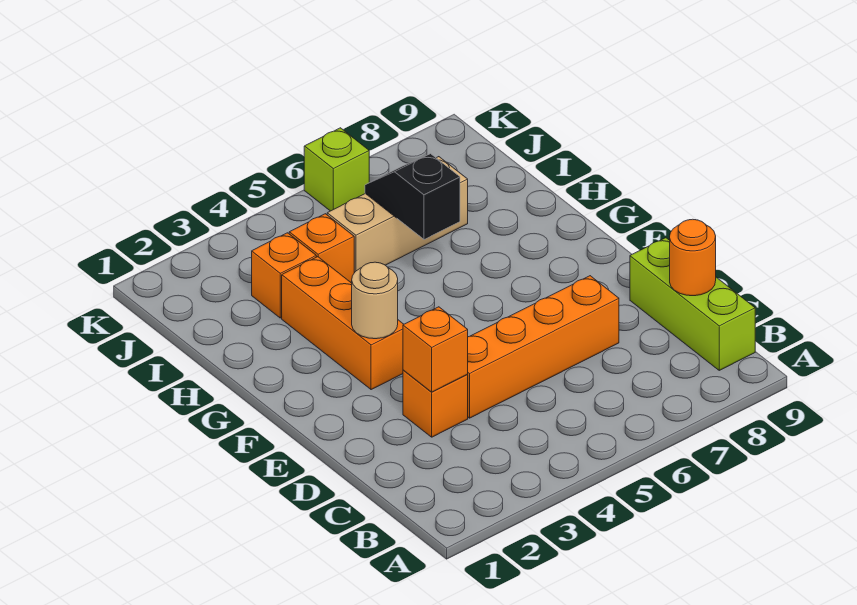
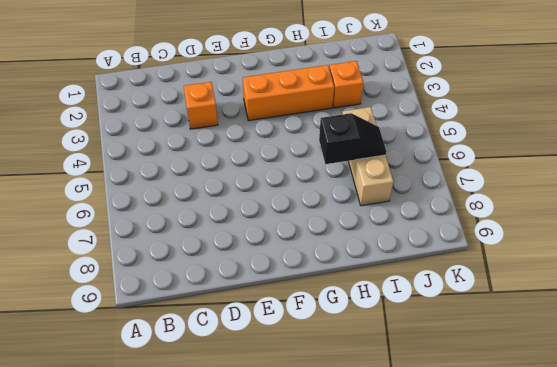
none -> lime brick B9:D9 level 1
none -> orange brick D4:D7 level 1
none -> orange brick I4 level 1

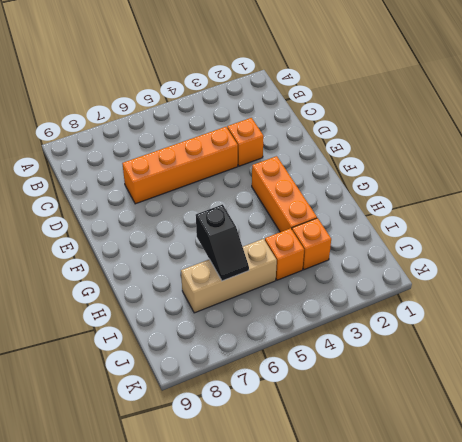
none -> lime brick B9:D9 level 1
none -> lime brick K6 level 1
none -> orange round brick C9 level 2

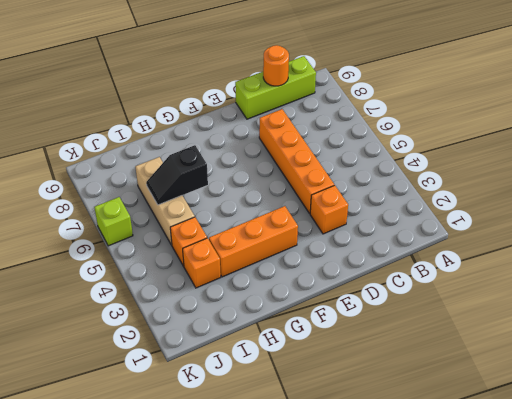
none -> orange brick D3 level 2
none -> tan round brick F3 level 2

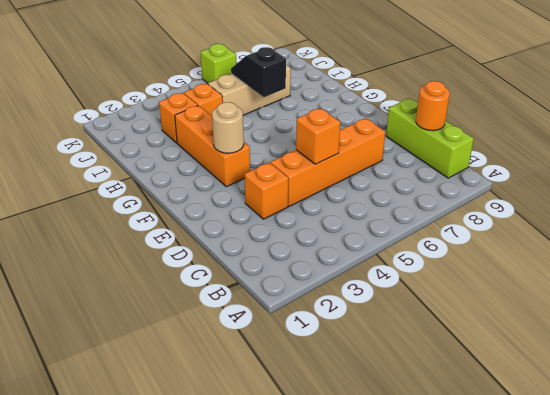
orange brick D5 level 2 -> orange brick D3 level 2

